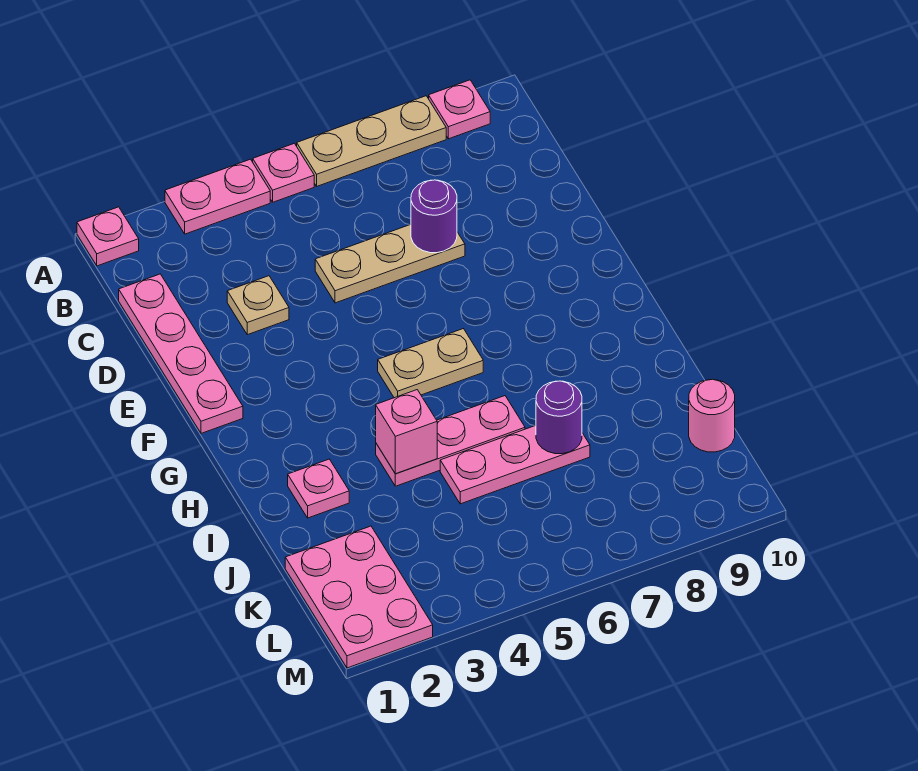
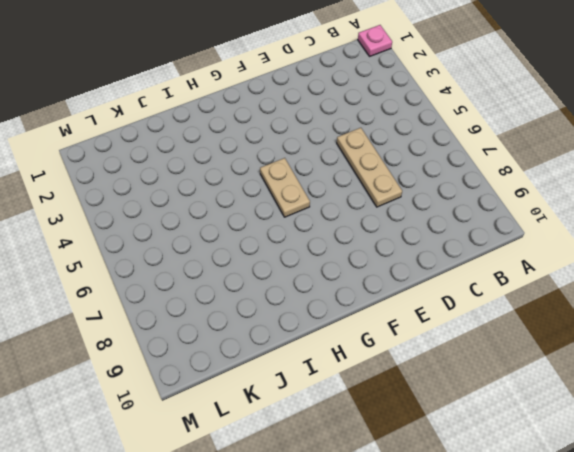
none -> pink plate A3:A4 level 1
none -> pink plate A5 level 1
none -> tan plate A6:A8 level 1

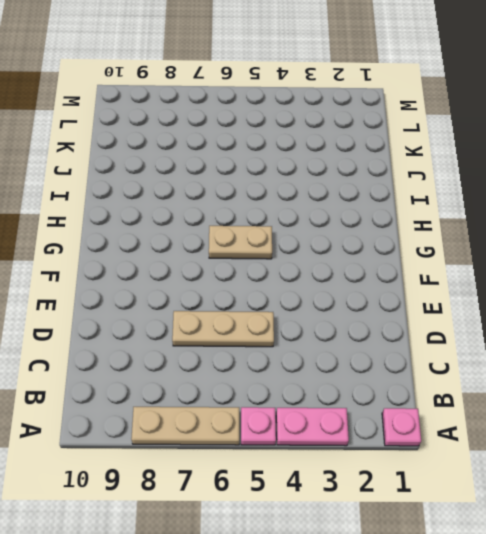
none -> pink plate A9 level 1
none -> pink plate C1:F1 level 1
none -> tan plate D3 level 1

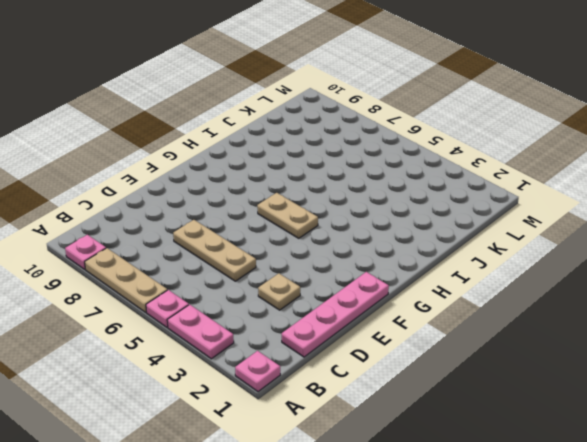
none -> pink plate I2 level 1
none -> pink plate I4:I6 level 1
none -> pink plate J5:J7 level 1

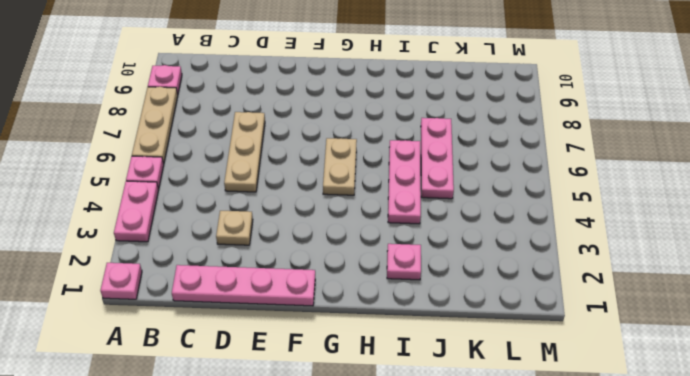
none -> pink plate K1:M2 level 1
none -> pink round brick K10 level 1
none -> purple round brick D7 level 2

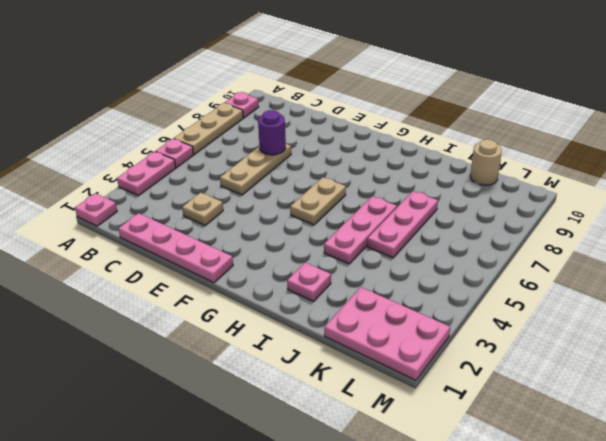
tan round brick K10 level 1 -> pink round brick K10 level 1
none -> pink brick I4 level 2
none -> purple round brick J7 level 2

